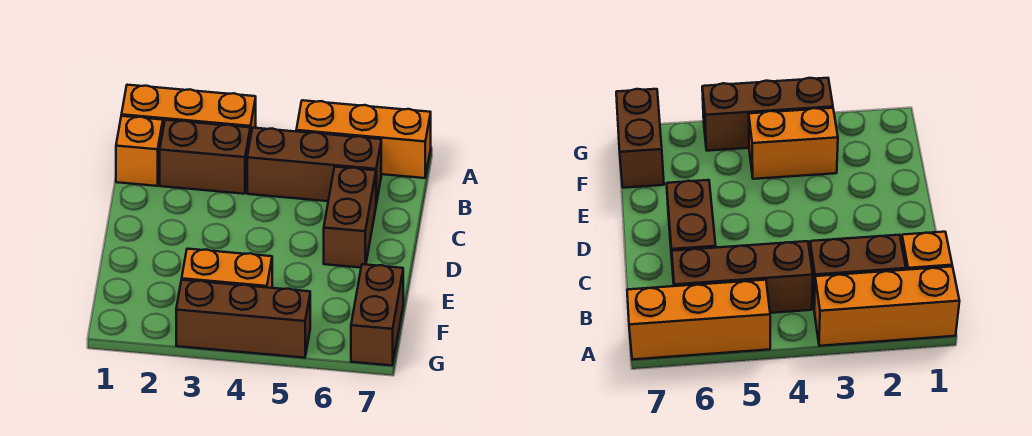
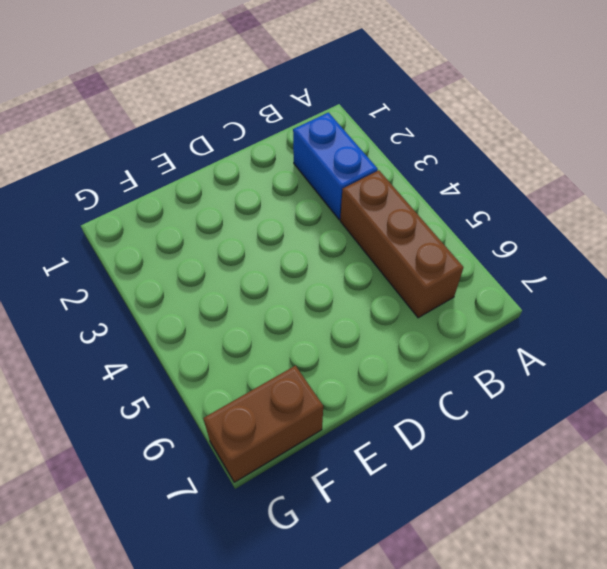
blue brick B2:B3 level 1 -> brown brick B2:B3 level 1
none -> orange brick A1:A3 level 1
none -> orange brick A5:A7 level 1

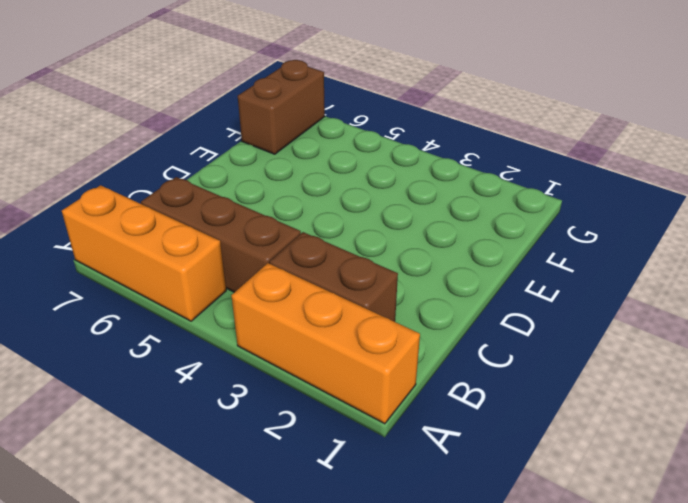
none -> orange brick B1 level 1
none -> brown brick C6:D6 level 1

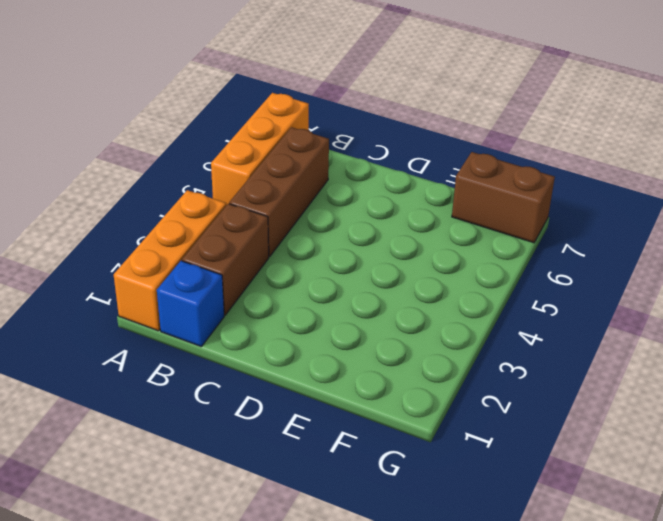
blue brick B1 level 1 -> orange brick B1 level 1
none -> brown brick C6:D6 level 1
none -> orange brick F3:F4 level 1

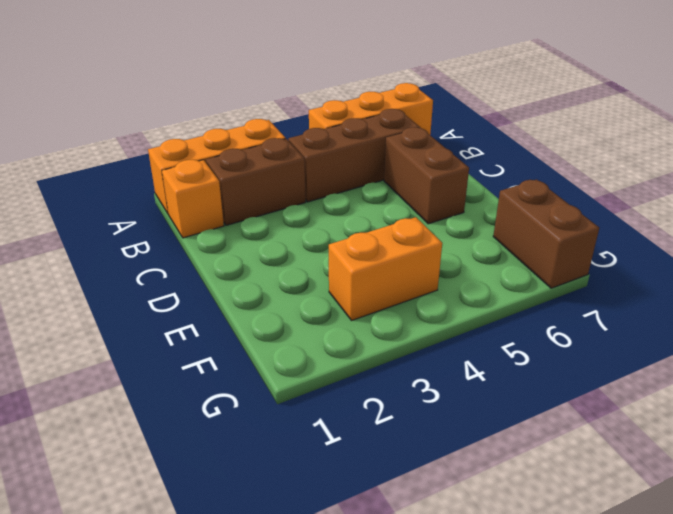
none -> brown brick G3:G5 level 1

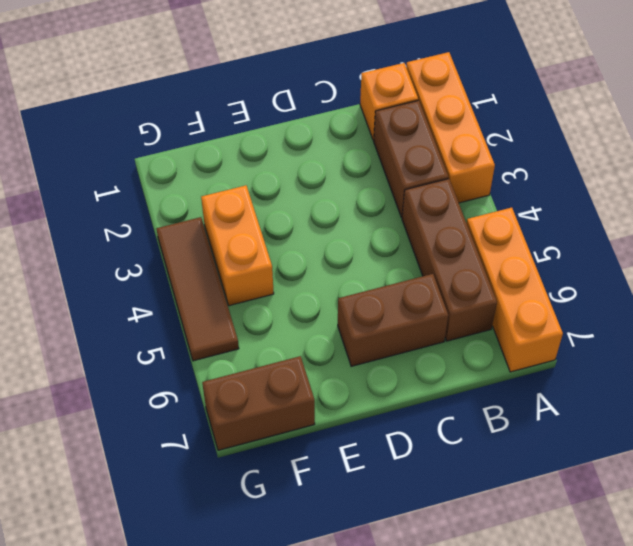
brown tile G3:G5 level 1 -> brown brick G3:G5 level 1

